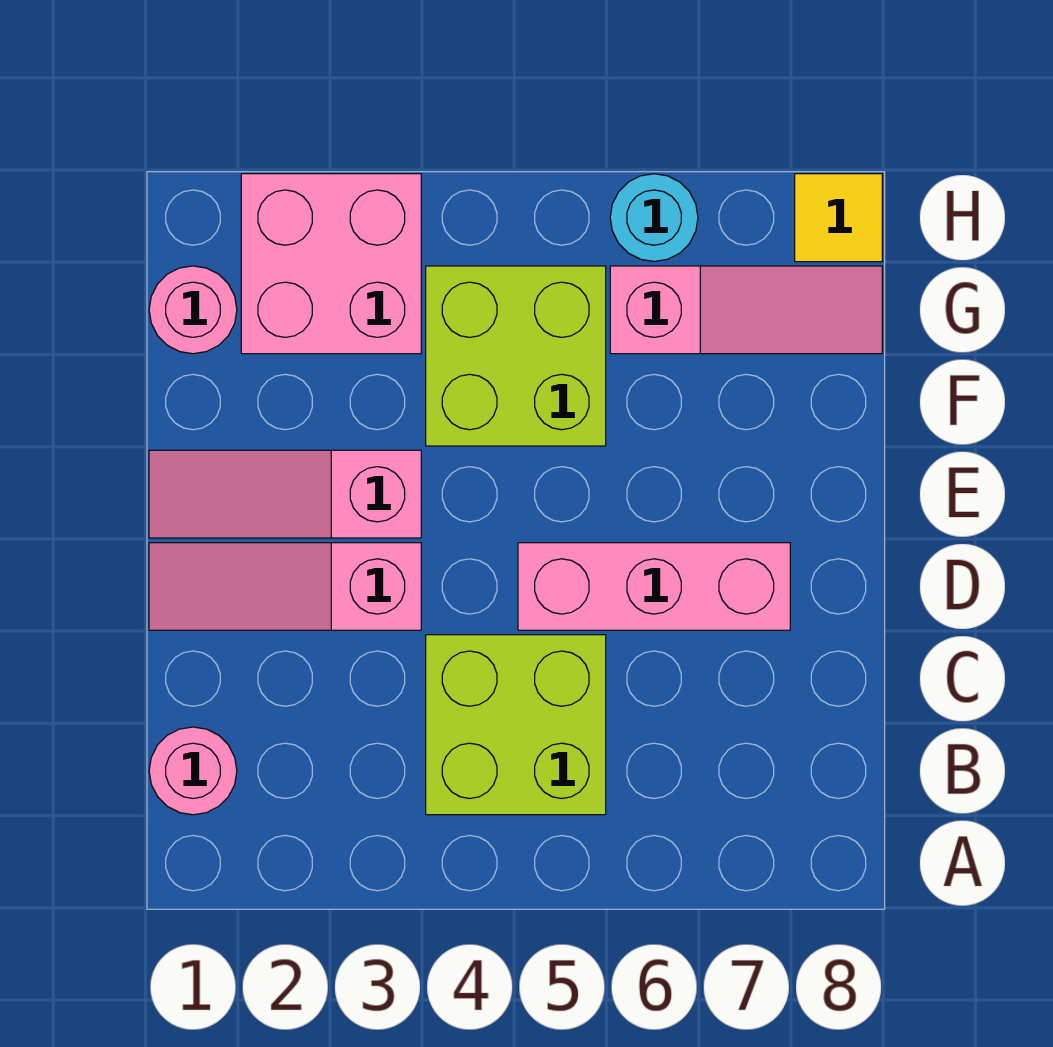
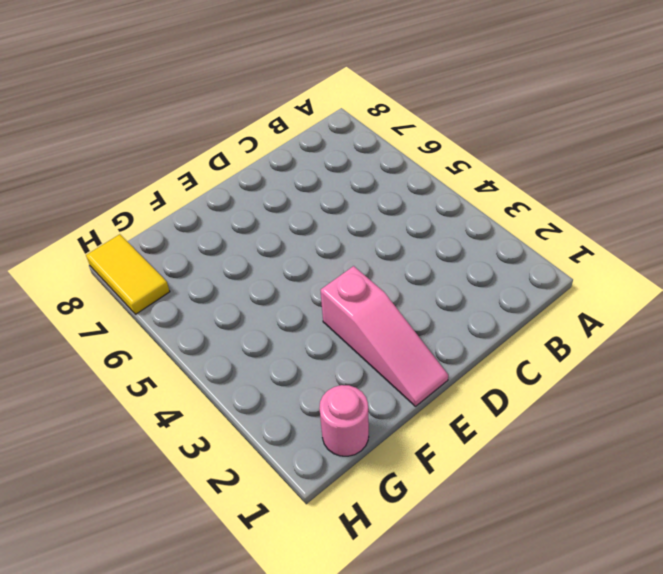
yellow tile H7:H8 level 1 -> yellow tile H8 level 1
none -> pink round brick B1 level 1
none -> lime brick B4:C5 level 1

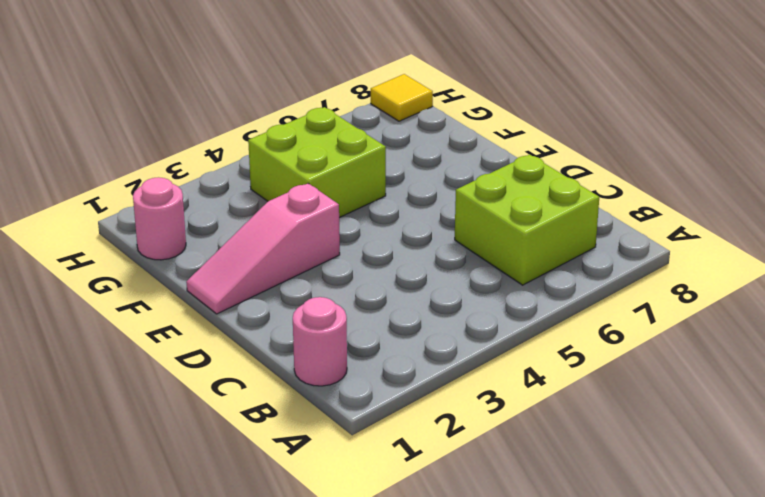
lime brick B6:C7 level 1 -> lime brick B4:C5 level 1
none -> pink slope D1:D3 level 1 top 3
none -> pink brick D5:D7 level 1

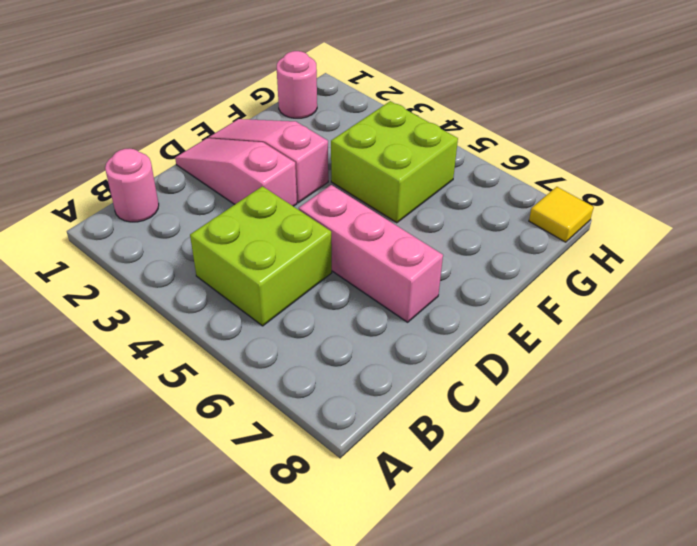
none -> pink brick G2:H3 level 1
none -> pink slope G6:G8 level 1 top 6

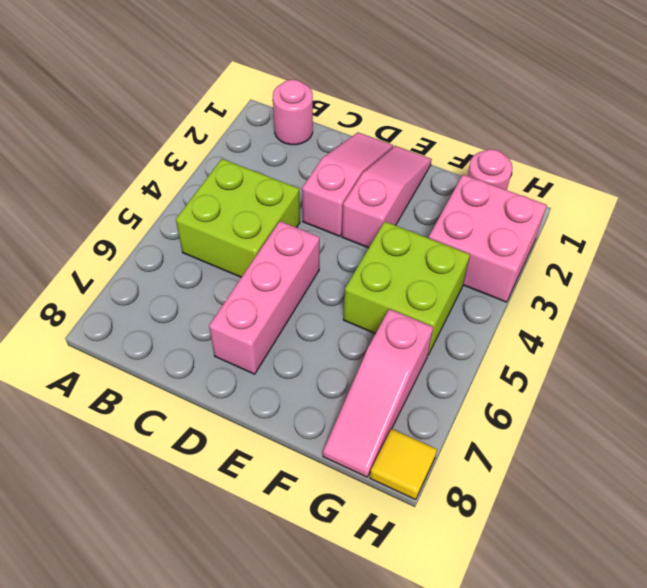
none -> cyan round brick H6 level 1

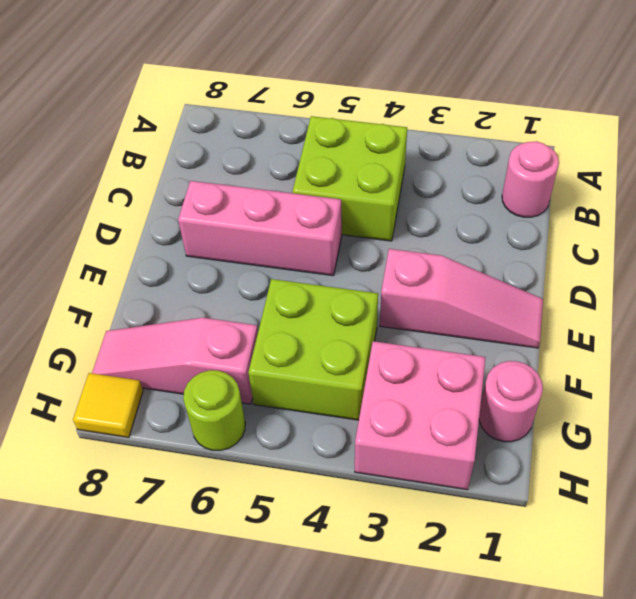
lime round brick H6 level 1 -> cyan round brick H6 level 1
none -> pink slope D1:D3 level 1 top 3

